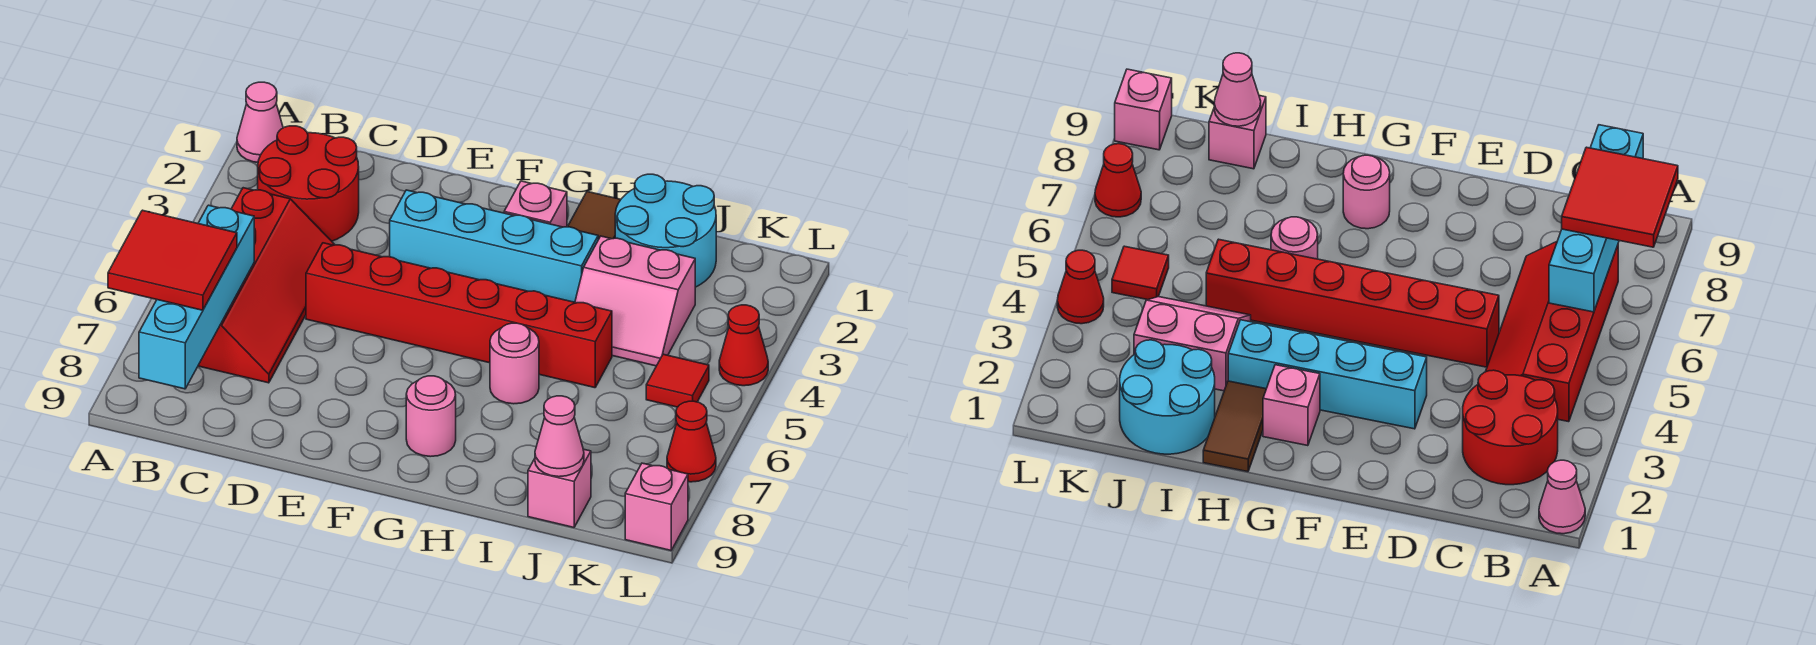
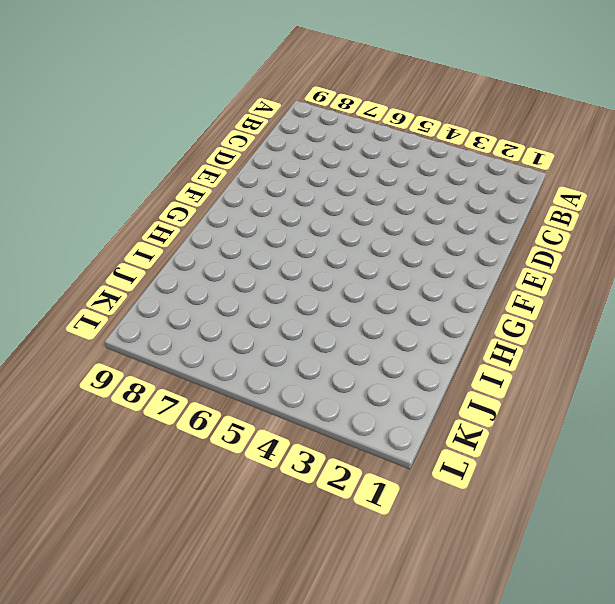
none -> pink cone A1 level 1
none -> red round brick B2:C3 level 1
none -> red slope B4:C7 level 1 top B

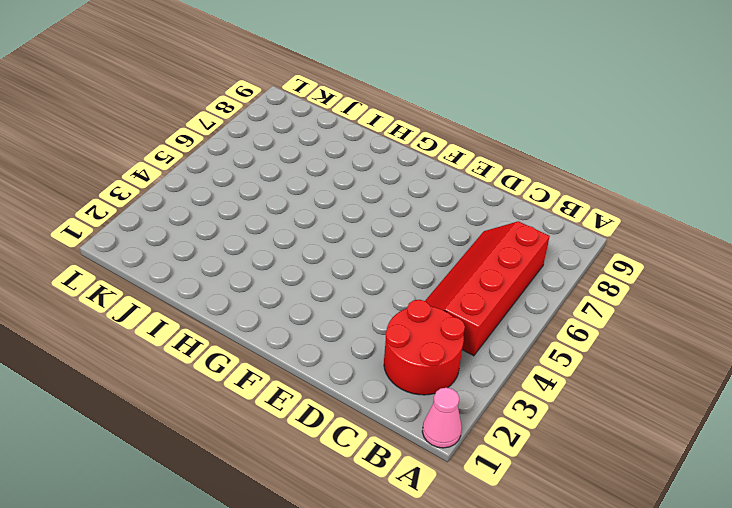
none -> red brick D5:I5 level 1
none -> cyan brick E3:H3 level 1
none -> pink brick G2 level 1

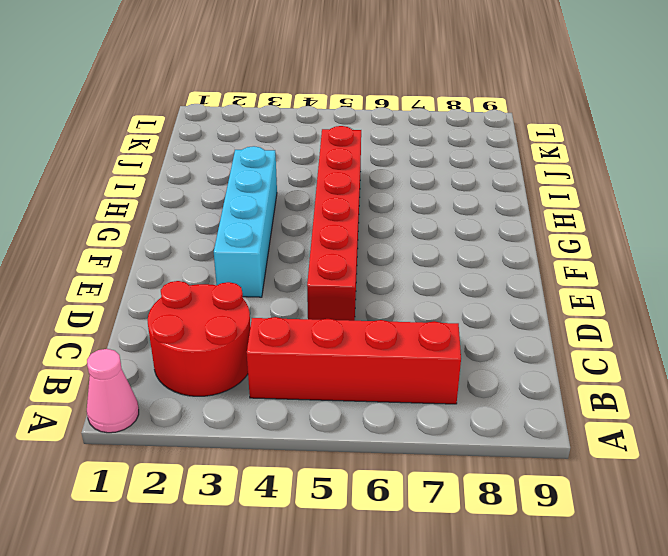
none -> pink brick G2 level 1
none -> pink round brick G8 level 1
none -> brown tile H1:H2 level 1

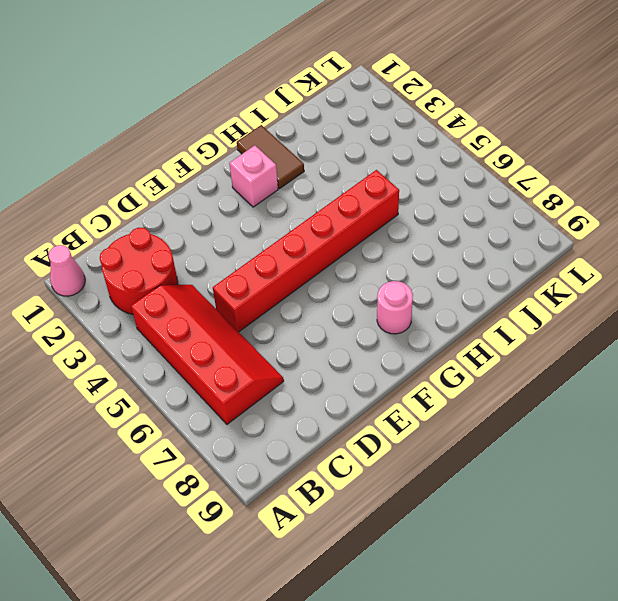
none -> cyan brick E3:H3 level 1
none -> pink round brick H6 level 1
none -> cyan round brick I1:J2 level 1

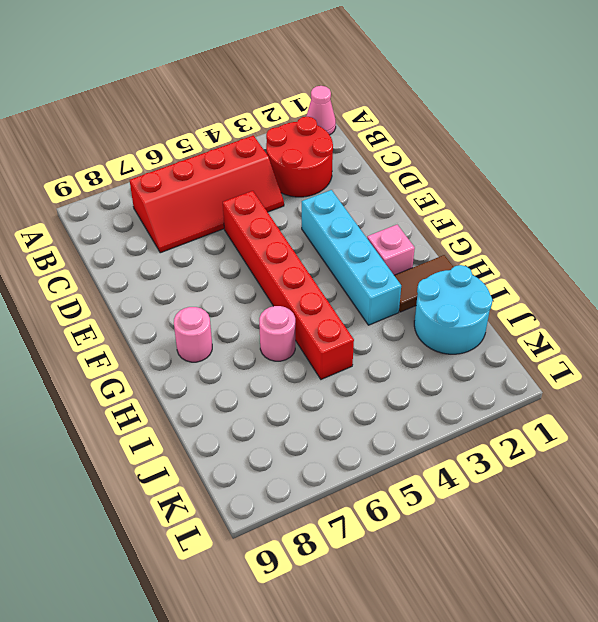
none -> pink slope I3:J4 level 1 top 3
none -> pink brick J9 level 1
none -> red tile K5 level 1

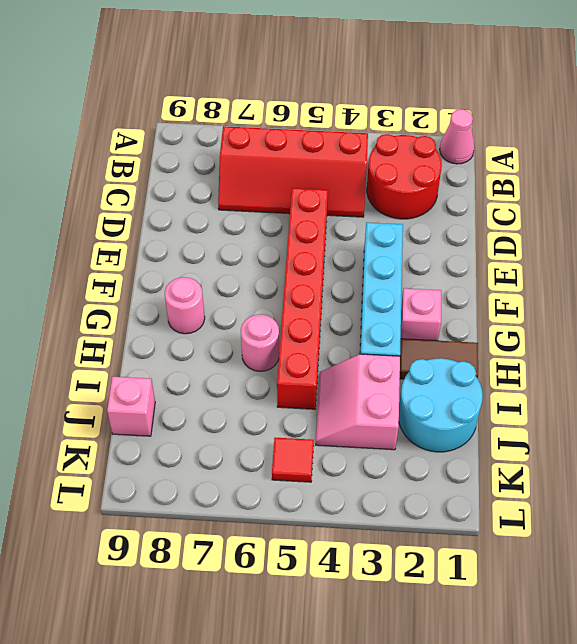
none -> red cone L4 level 1
none -> red cone L7 level 1
none -> pink brick L9 level 1

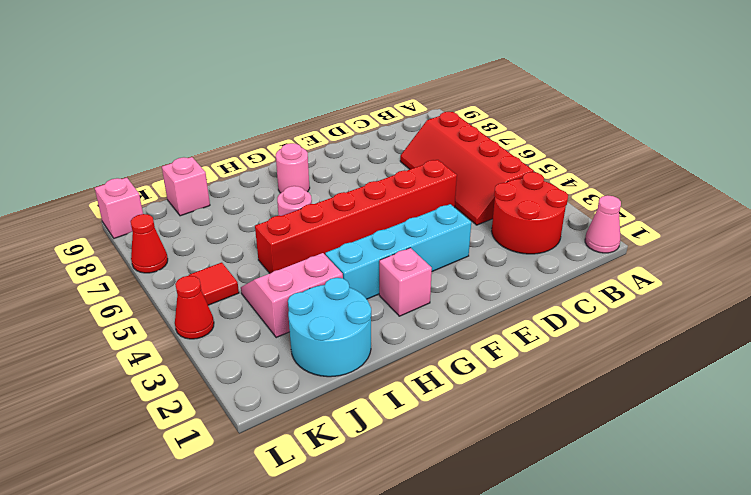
none -> brown tile H1:H2 level 1
none -> cyan brick B6:B9 level 2
none -> pink cone J9 level 2

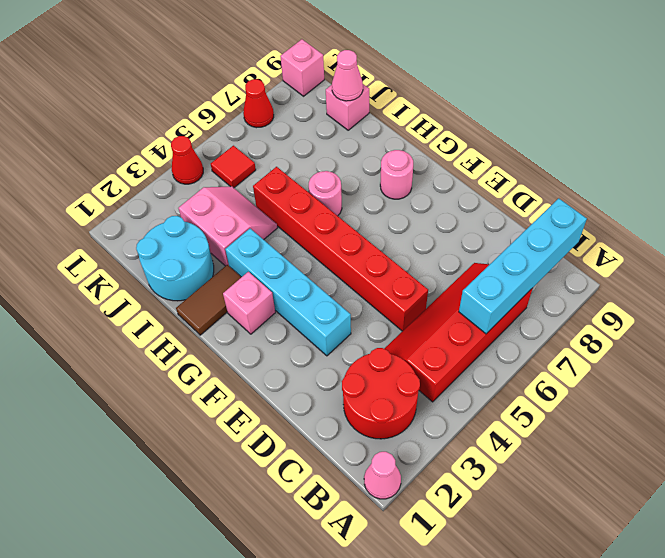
none -> red tile A7:B8 level 3

